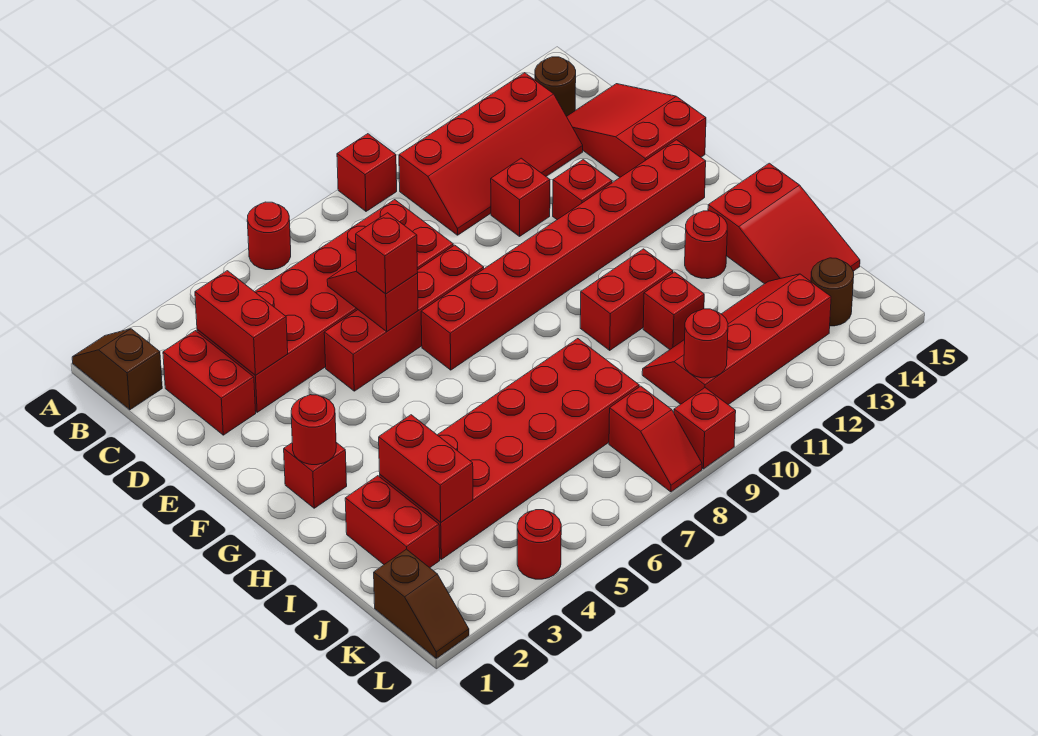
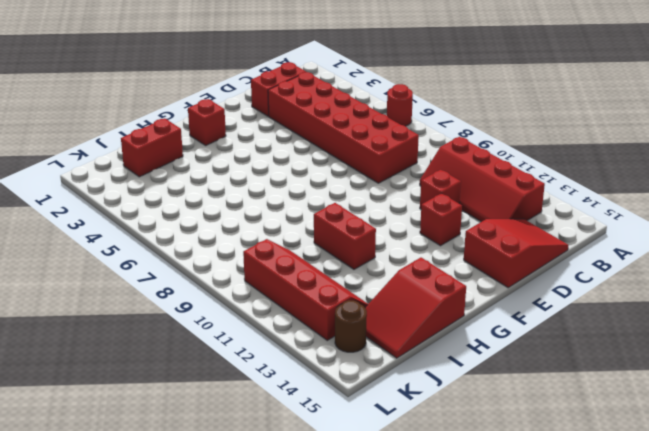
none -> brown slope A1:B1 level 1 top B
none -> red brick A9 level 1
none -> brown round brick B14 level 1
none -> red brick E5:E8 level 1

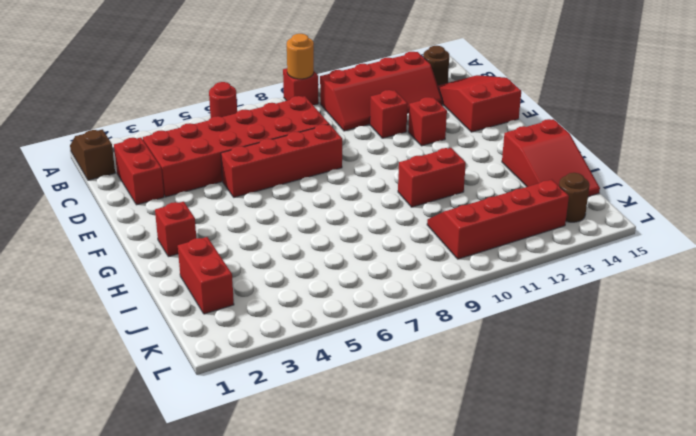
orange round brick A9 level 2 -> none
none -> red brick F7:F14 level 1
none -> red round brick H13 level 1
none -> red brick I3:J8 level 1
none -> red brick I11 level 1

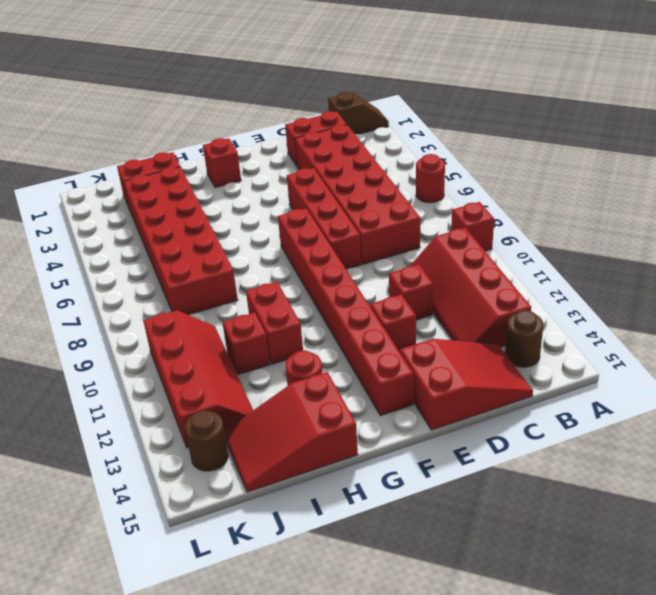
none -> brown slope K1:L1 level 1 top K
none -> red slope K8:L8 level 1 top K
none -> red round brick L4 level 1
none -> red brick L9 level 1

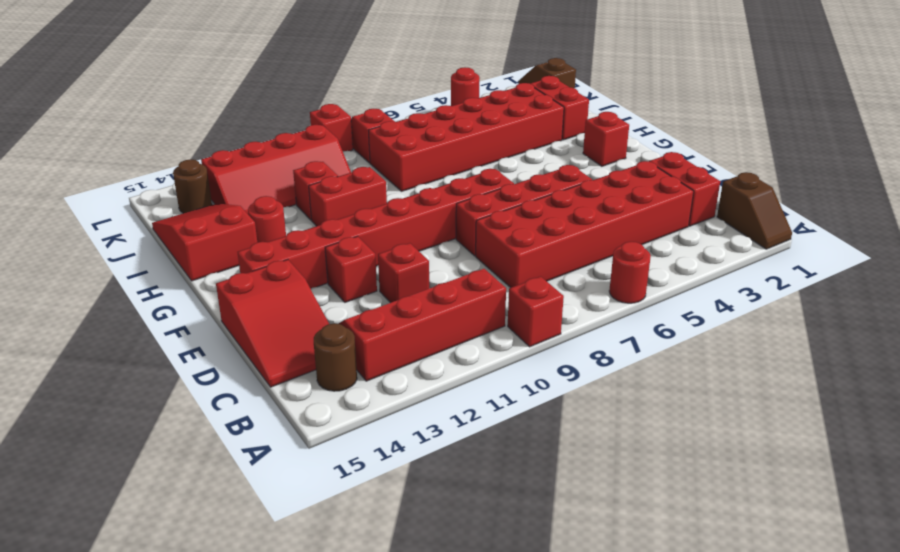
none -> red brick C3:D3 level 2
none -> red slope D6:E6 level 2 top E
none -> red round brick G2 level 2
none -> red brick I3:J3 level 2

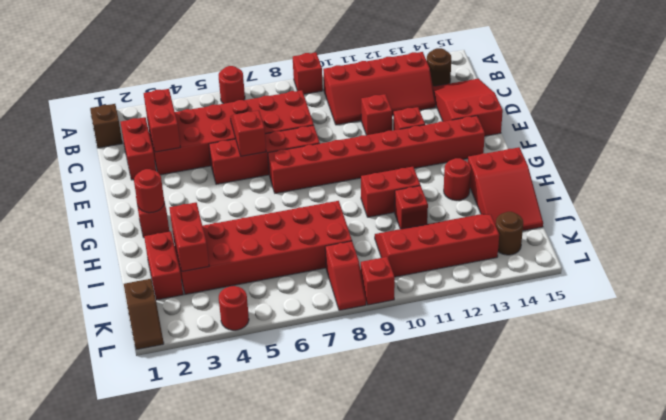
none -> red round brick K10 level 2
none -> red brick E6 level 3

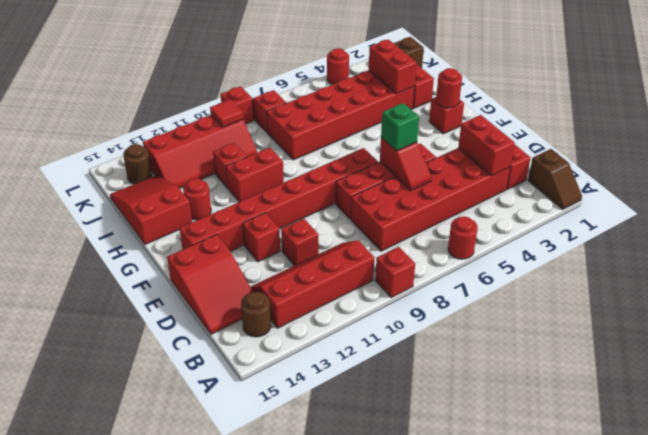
green brick E6 level 3 -> red brick E6 level 3
red tile K10 level 2 -> red round brick K10 level 2

